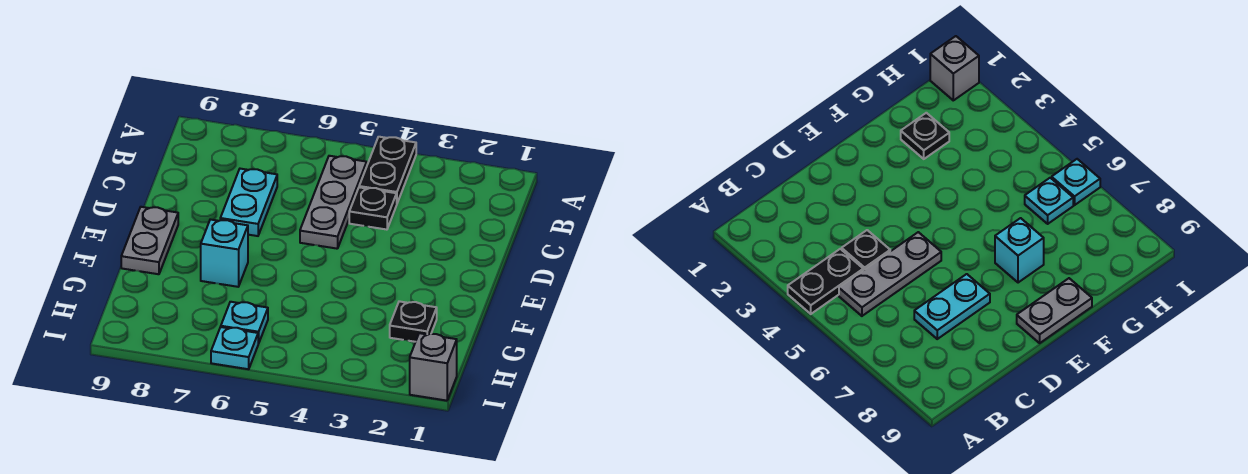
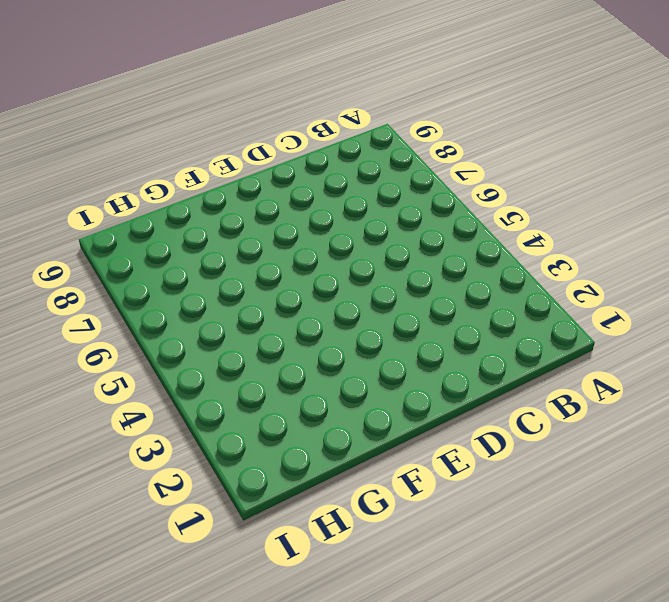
none -> black plate A4:B4 level 1
none -> grey plate B5:D5 level 1

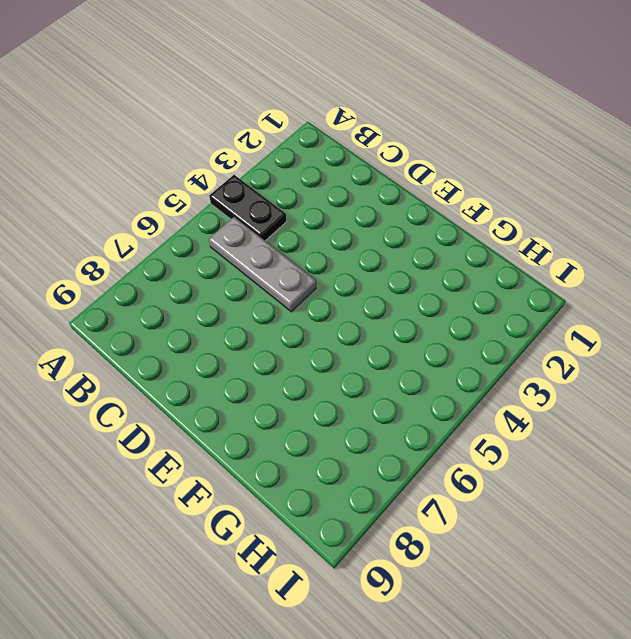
none -> black plate C4 level 1
none -> cyan plate C7:D7 level 1

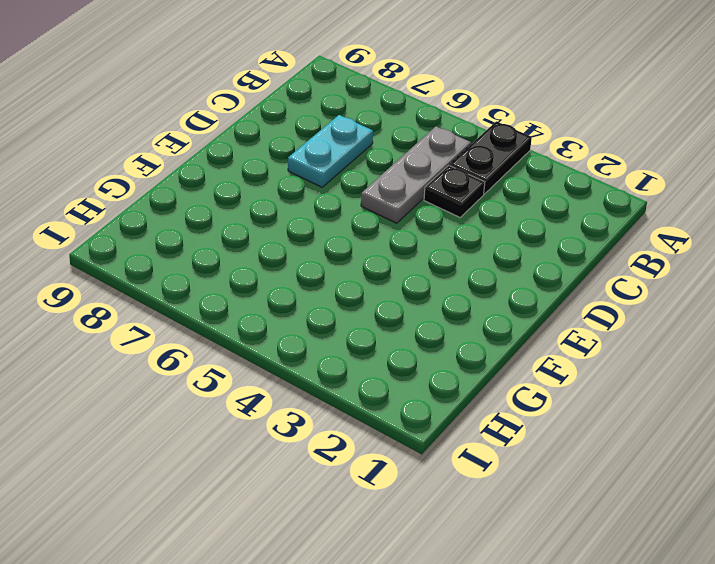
none -> grey plate E9:F9 level 1
none -> cyan brick F7 level 1

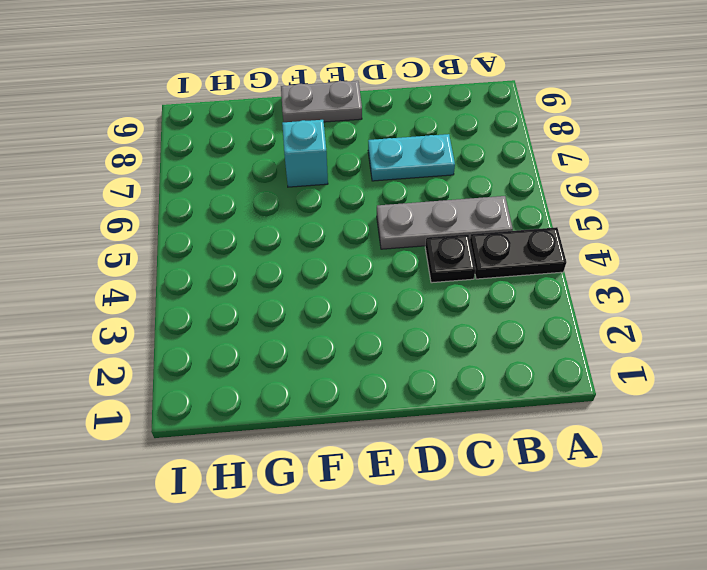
none -> black plate G2 level 1
none -> cyan plate H6 level 1

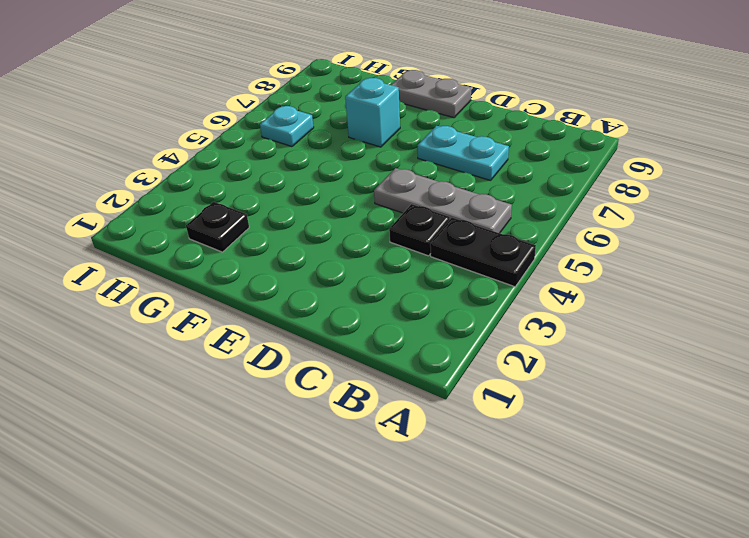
none -> grey brick I1 level 1
none -> cyan plate I6 level 1

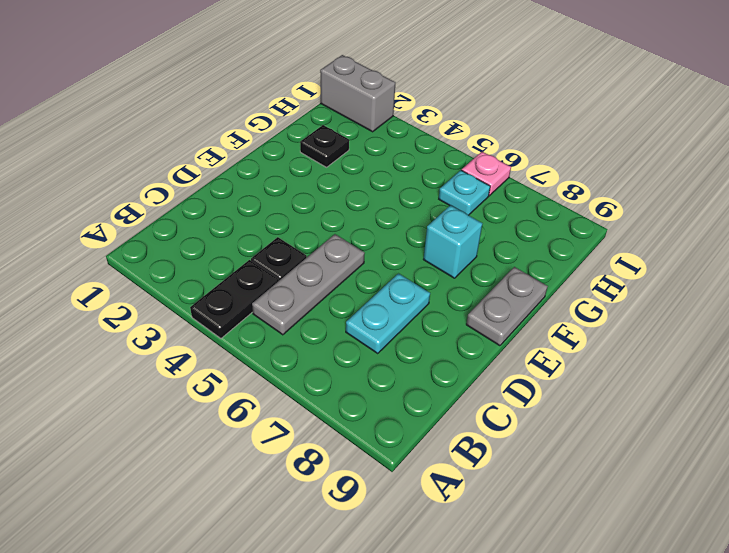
grey brick I1:I2 level 1 -> grey brick I1 level 1
pink plate I6 level 1 -> cyan plate I6 level 1

